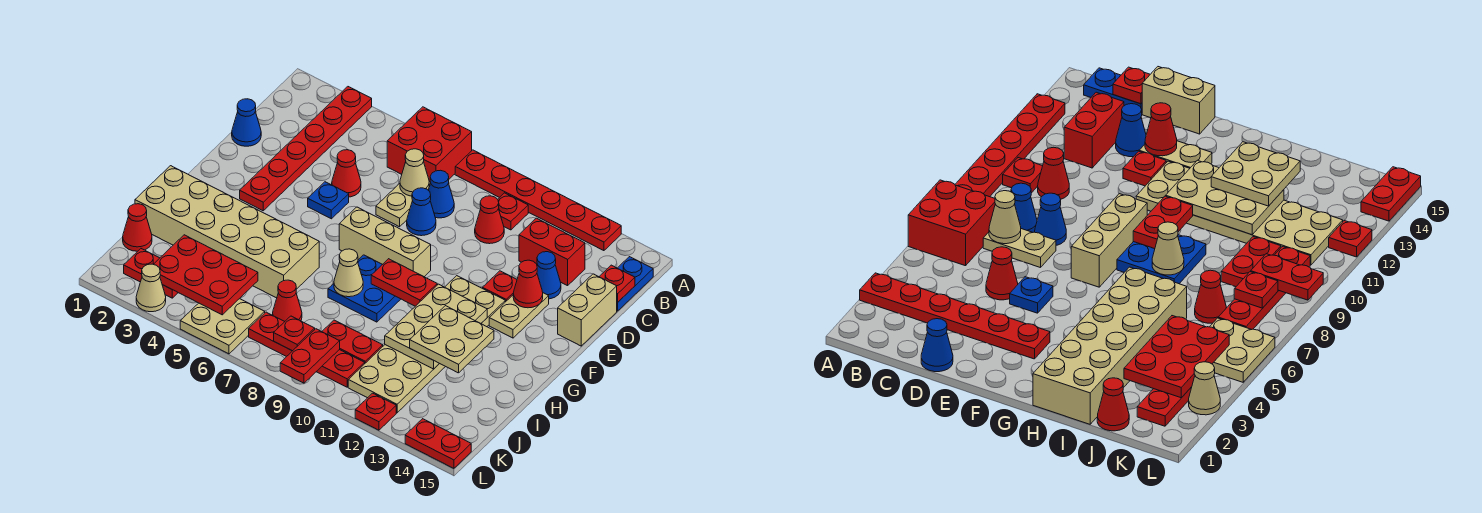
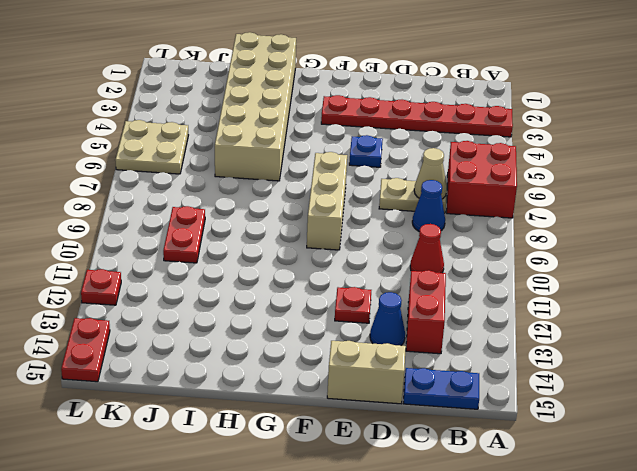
none -> red plate A8:A13 level 1
none -> red plate B10 level 1
none -> blue cone D1 level 1
none -> red cone D5 level 1

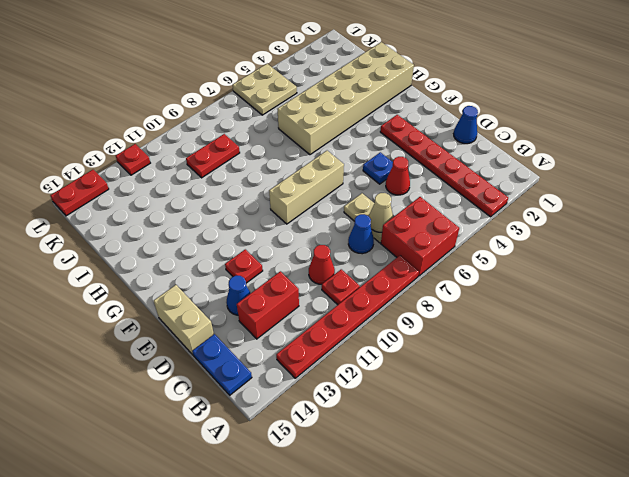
none -> blue cone D8 level 1
none -> tan plate E13:F13 level 1
none -> tan plate F11:K12 level 1
none -> blue plate G8:H9 level 1

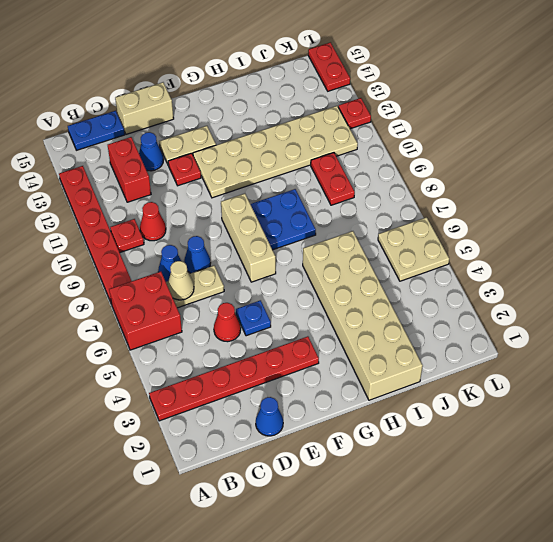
none -> red cone J1 level 1
none -> red cone J7 level 1
none -> red plate K2:K3 level 1
none -> red plate K7:K10 level 1

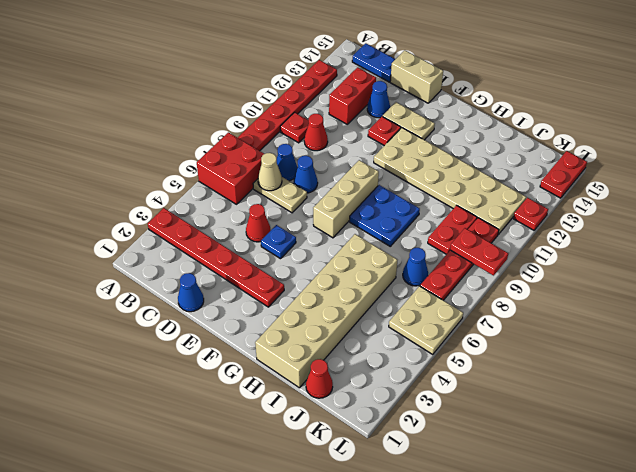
blue cone J7 level 1 -> red cone J7 level 1
none -> red plate K2:K3 level 1
none -> tan cone L3 level 1
none -> red plate C15 level 2
none -> red cone E13 level 2

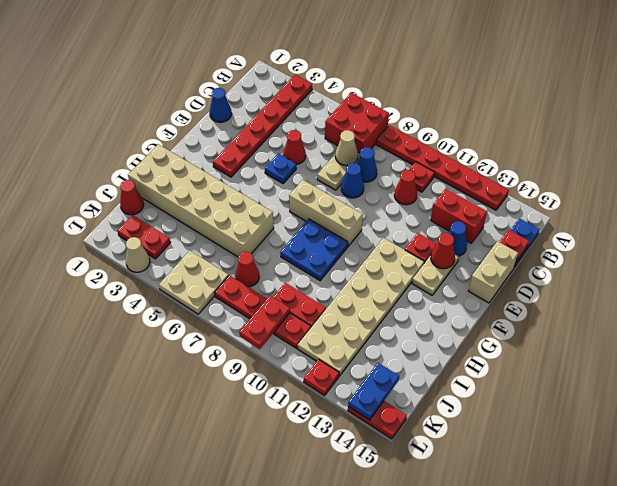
blue plate K14:L14 level 2 -> none
none -> red plate G9:G10 level 2
none -> tan plate G11:I12 level 2
none -> tan cone H8 level 2
none -> red plate J3:K5 level 2

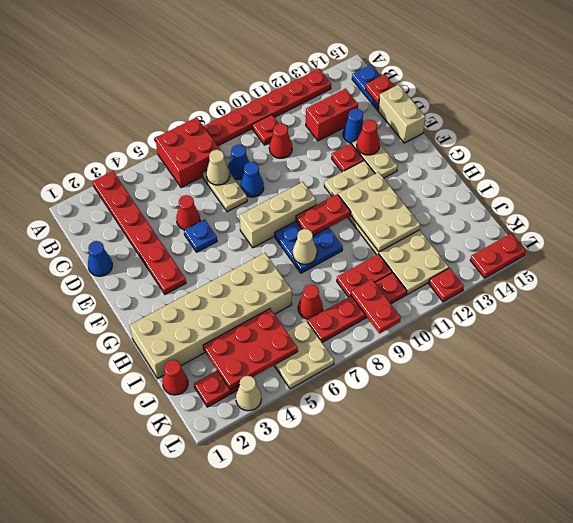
none -> red plate K8 level 2
none -> tan plate H12:I13 level 3

